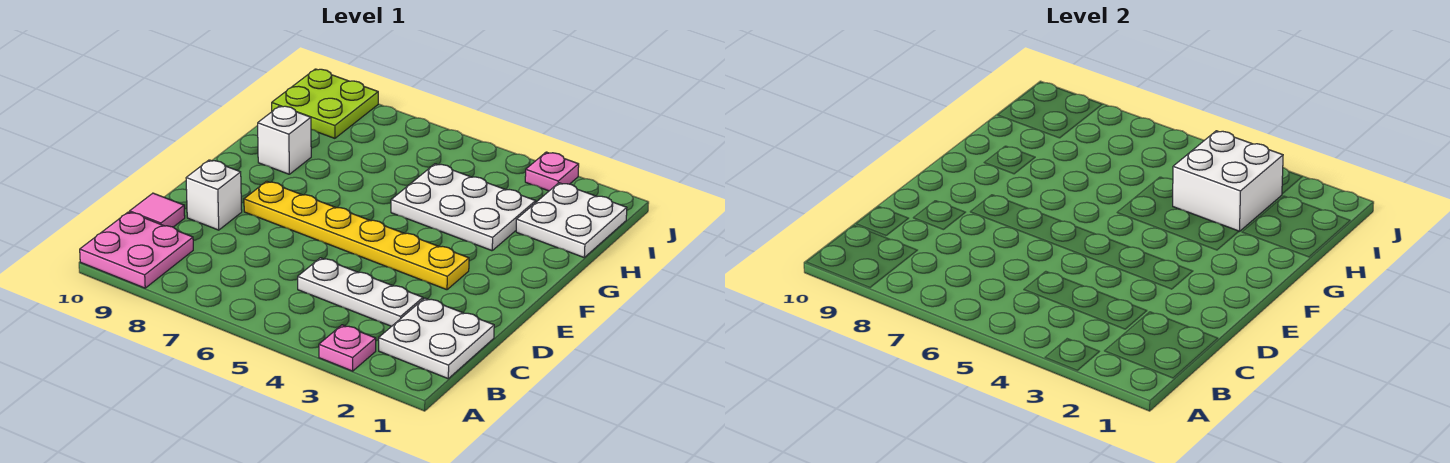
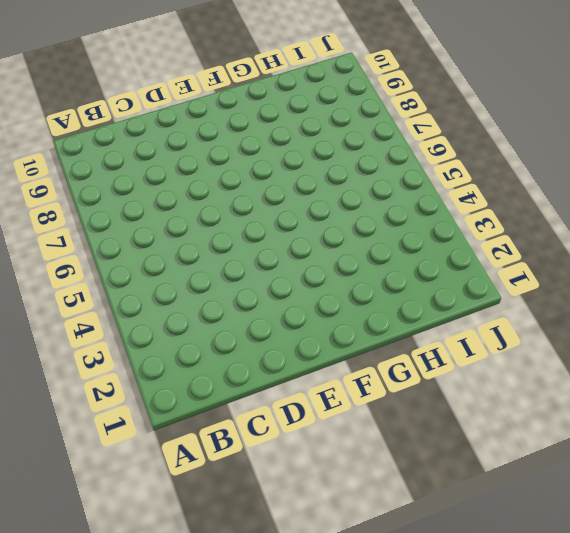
none -> pink plate A3 level 1
none -> pink plate A9:B10 level 1
none -> white plate B1:C2 level 1

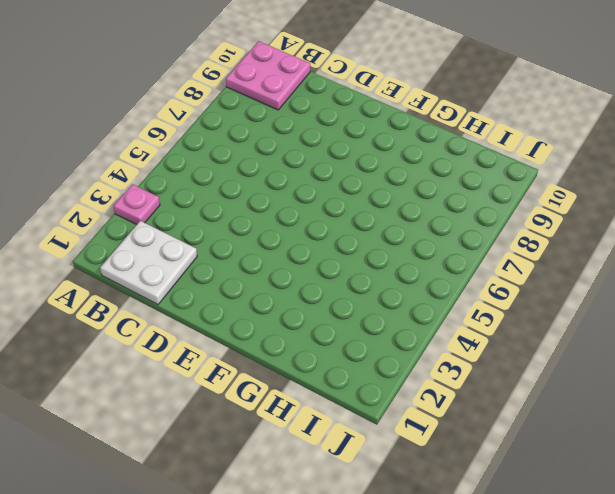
none -> white plate C3:C5 level 1
none -> pink tile C10 level 1
none -> white brick D9 level 1

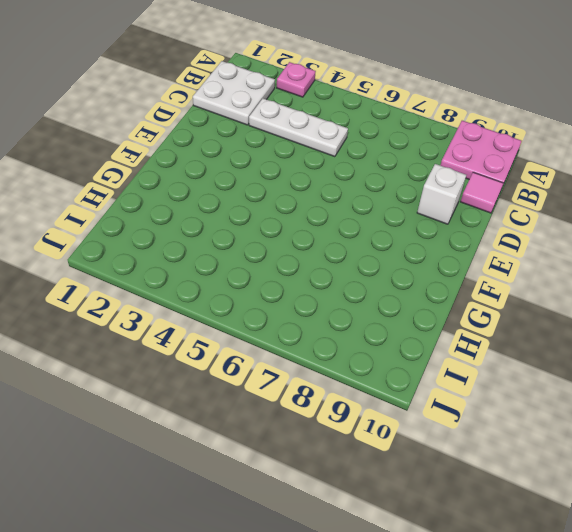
none -> yellow plate E3:E8 level 1
none -> white plate G3:H5 level 1
none -> white brick G9 level 1

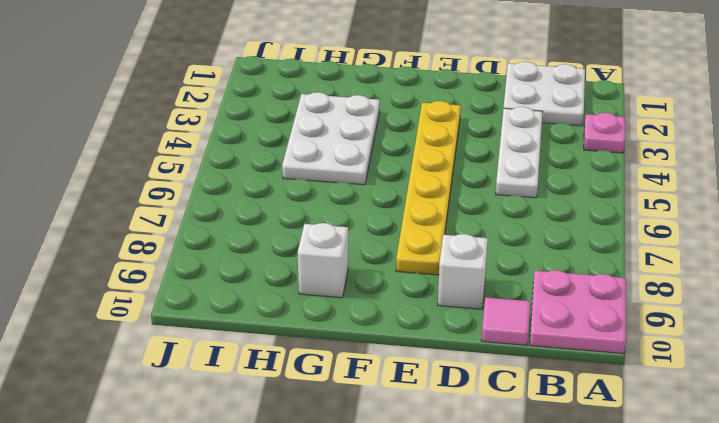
none -> white plate H1:I2 level 1
none -> lime plate I9:J10 level 1
none -> pink plate J3 level 1

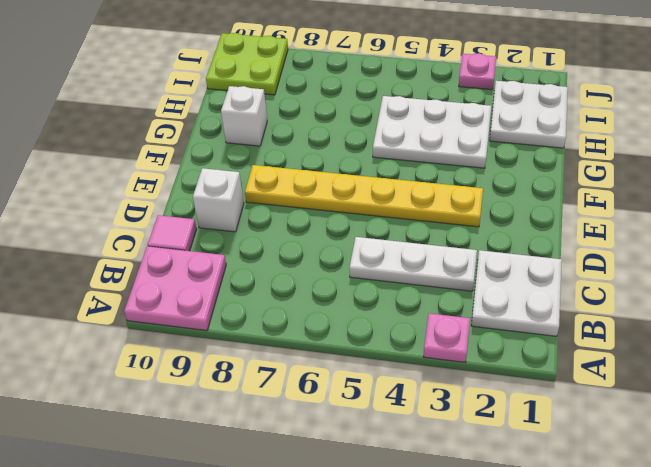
none -> white brick H3:I4 level 2

